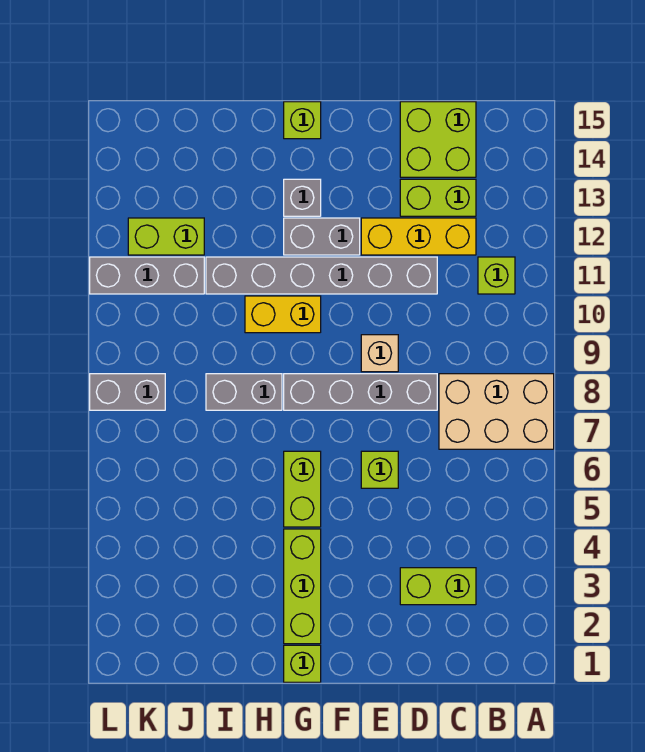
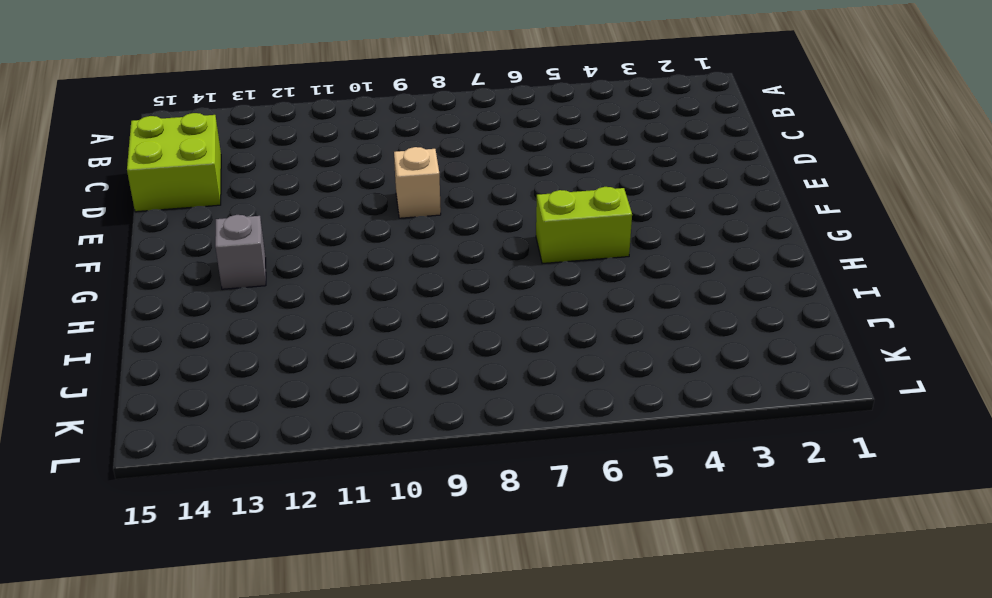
none -> tan brick A7:C8 level 1
none -> lime brick B11 level 1
none -> lime brick C3:D3 level 1

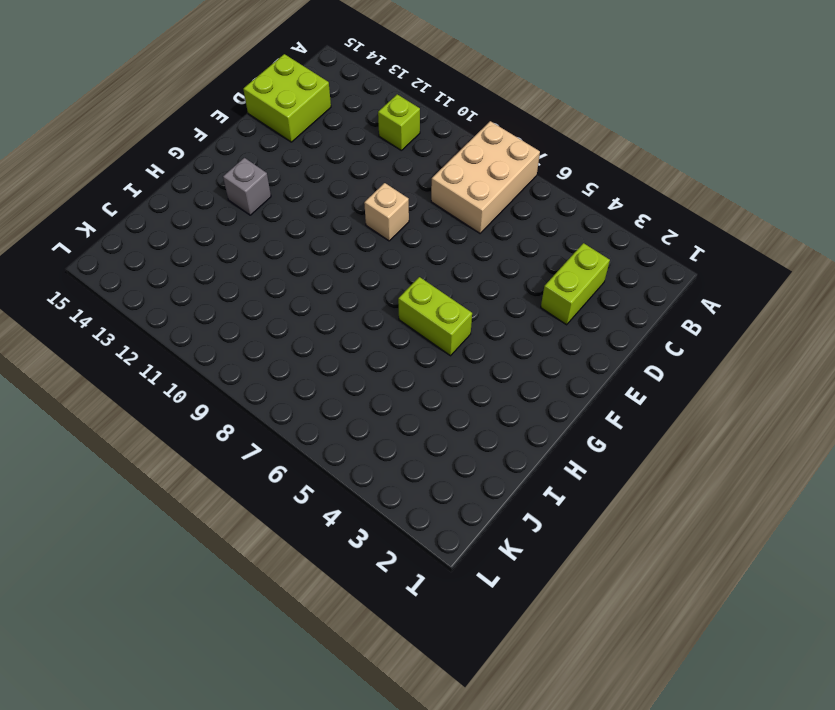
none -> yellow brick C12:E12 level 1
none -> lime brick C13:D13 level 1
none -> grey brick D8:G8 level 1

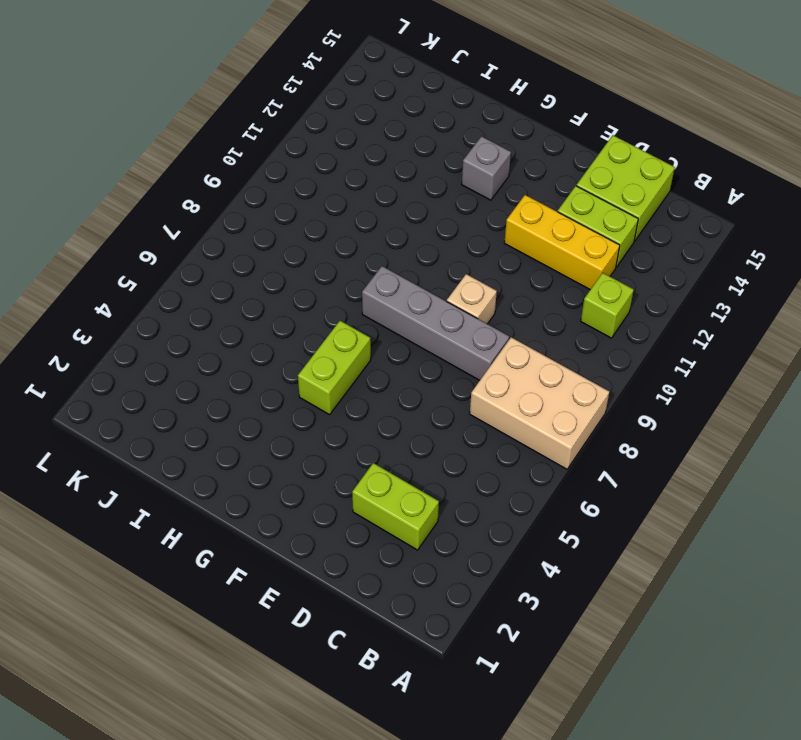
none -> grey brick D11:I11 level 1
none -> lime brick E6 level 1
none -> grey brick F12:G12 level 1

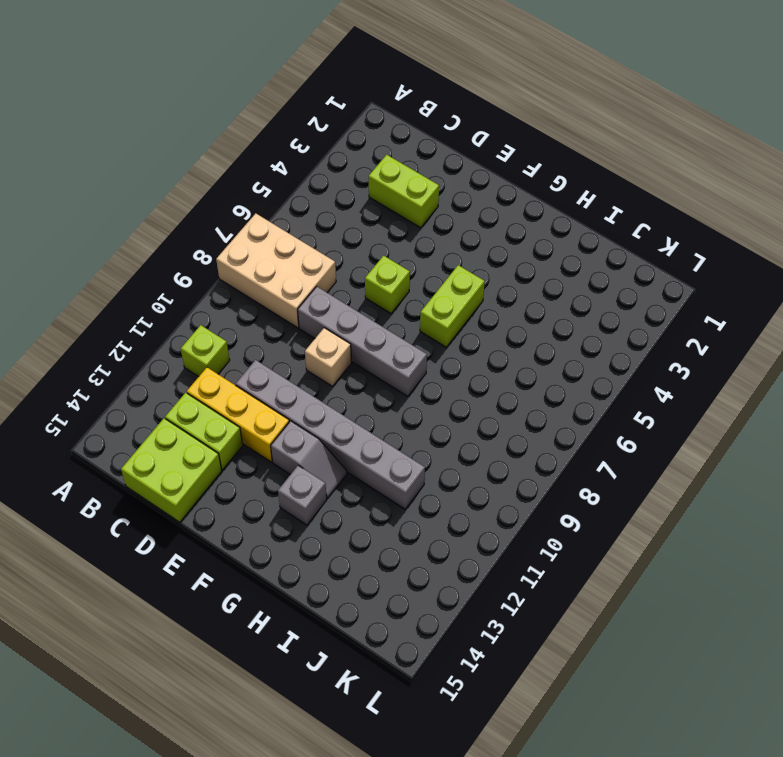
grey slope F12:G12 level 1 top F -> grey brick F12:G12 level 1
none -> lime brick G1 level 1
none -> lime brick G2:G4 level 1
none -> yellow brick G10:H10 level 1

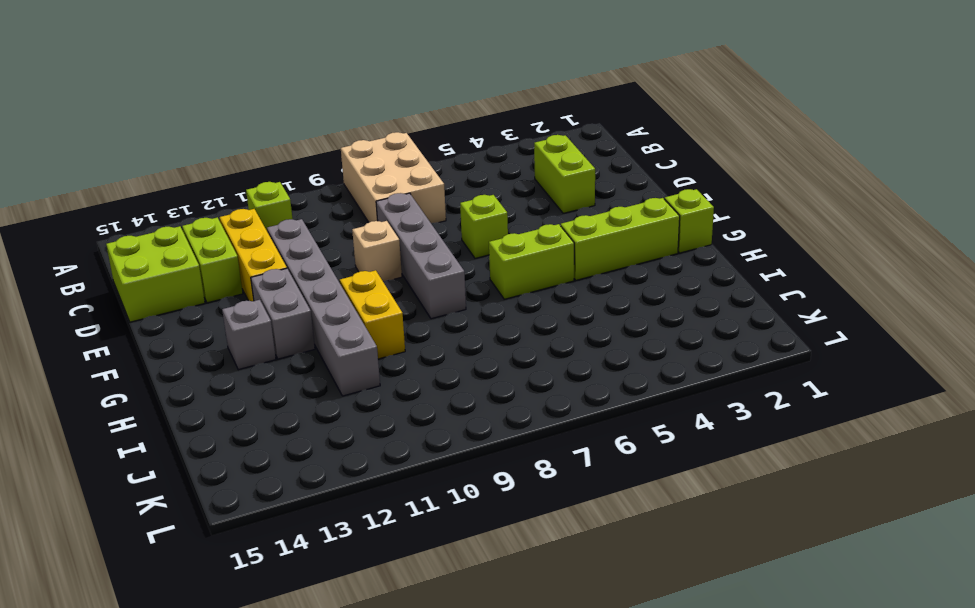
none -> lime brick G15 level 1
none -> grey brick H8:I8 level 1
none -> grey brick J11:L11 level 1

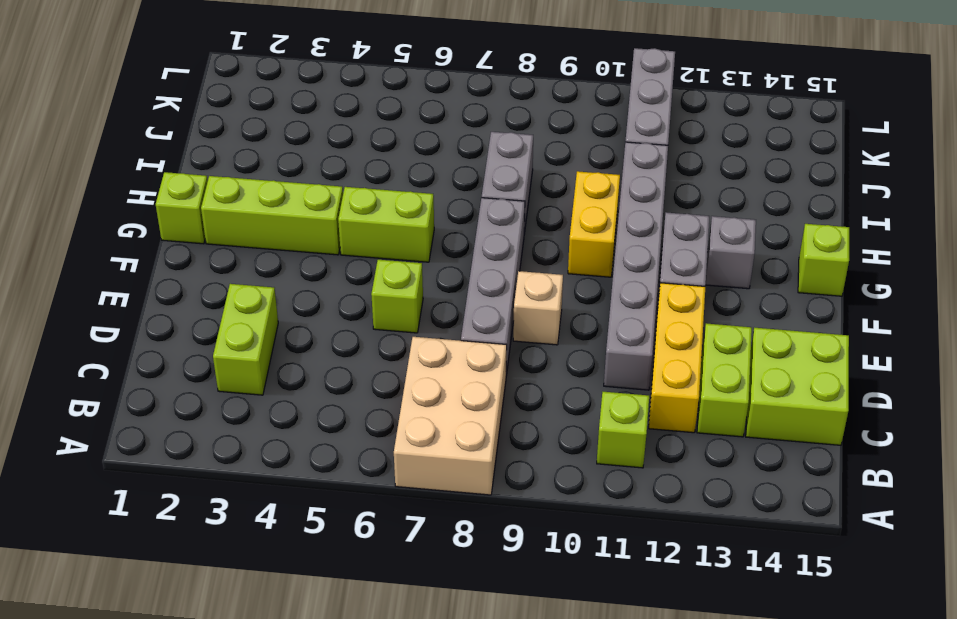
none -> lime brick J12:K12 level 1
none -> grey brick K8:L8 level 1

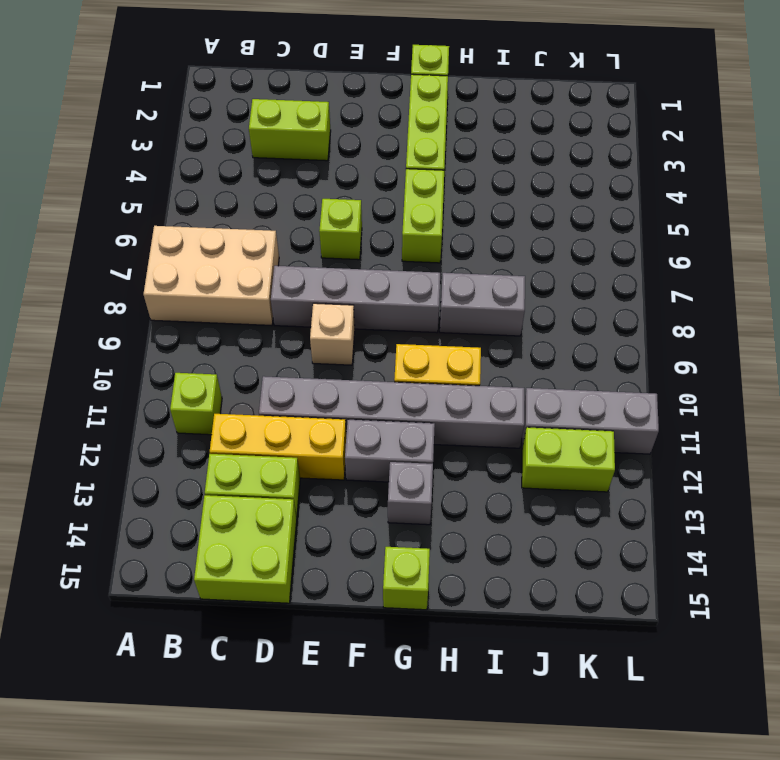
none -> grey brick K8:L8 level 1

